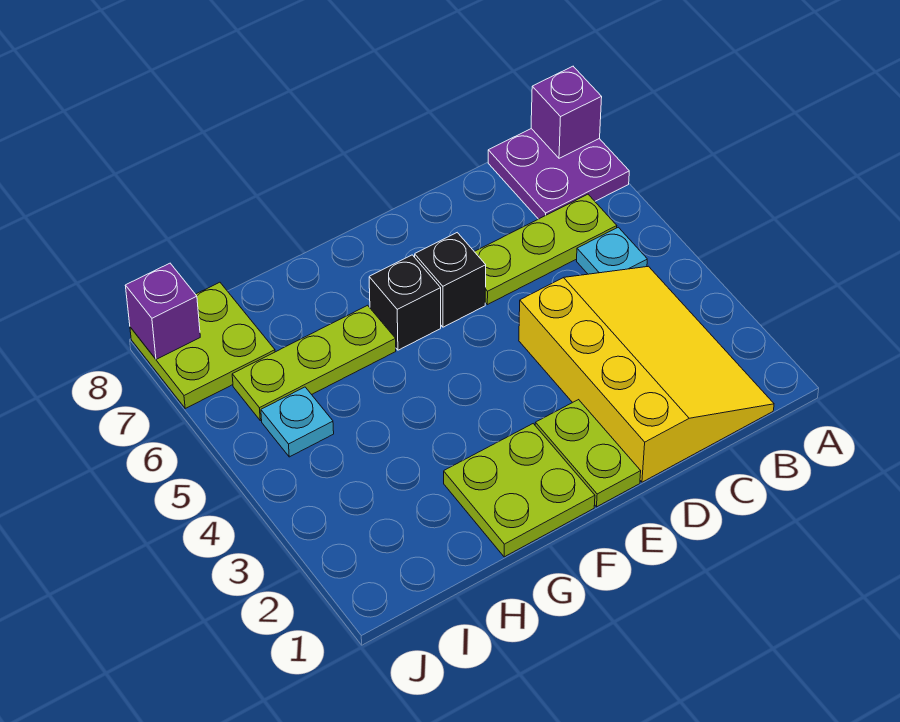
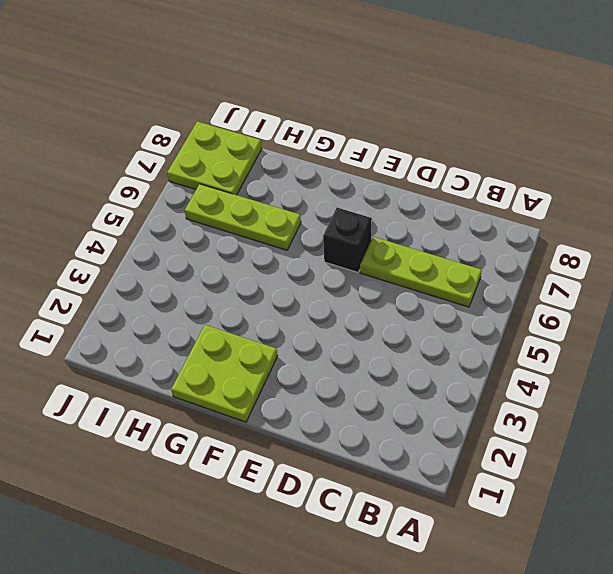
none -> purple plate A7:B8 level 1
none -> yellow slope B1:D4 level 1 top D
none -> cyan plate B5 level 1

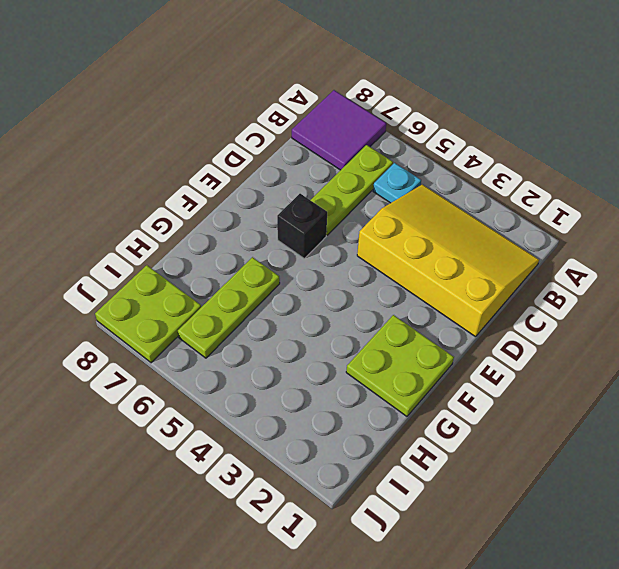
purple tile A7:B8 level 1 -> purple plate A7:B8 level 1
none -> lime plate E1:E2 level 1
none -> black brick F6 level 1
none -> cyan plate I5 level 1

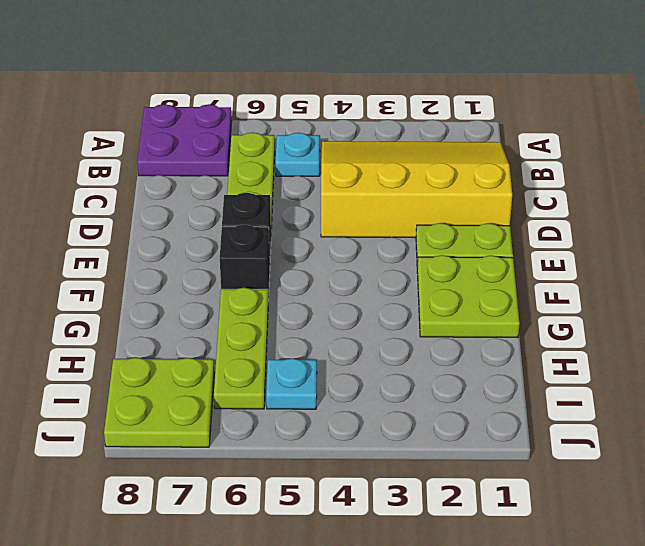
none -> purple brick A8 level 2
none -> purple brick J8 level 2

